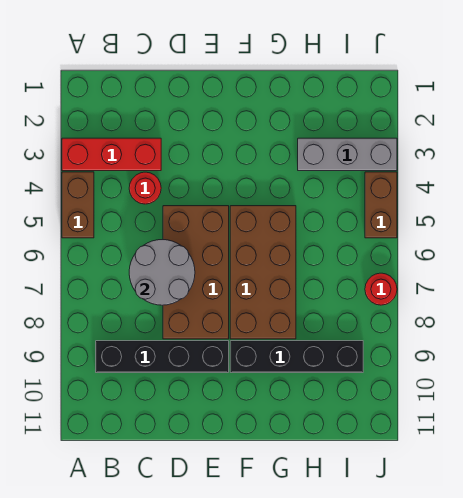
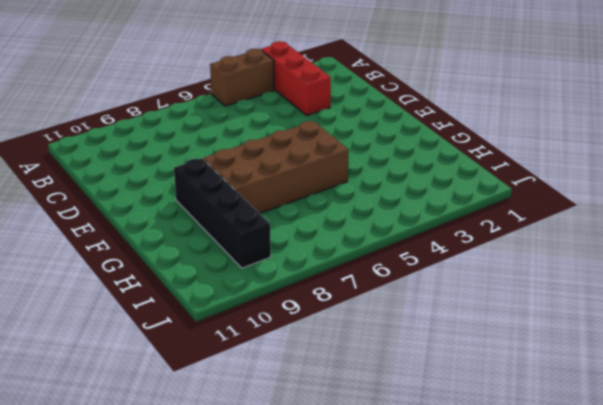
none -> black brick B9:E9 level 1
none -> red round brick C4 level 1

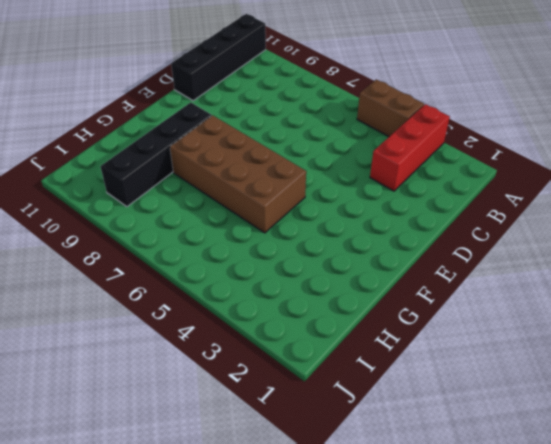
black brick A11:D11 level 1 -> black brick B9:E9 level 1
none -> red round brick C4 level 1
none -> brown brick D5:E8 level 1

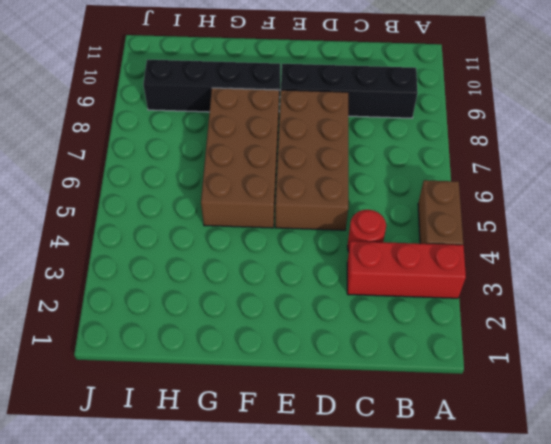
none -> grey brick H3:J3 level 1
none -> brown brick J4:J5 level 1

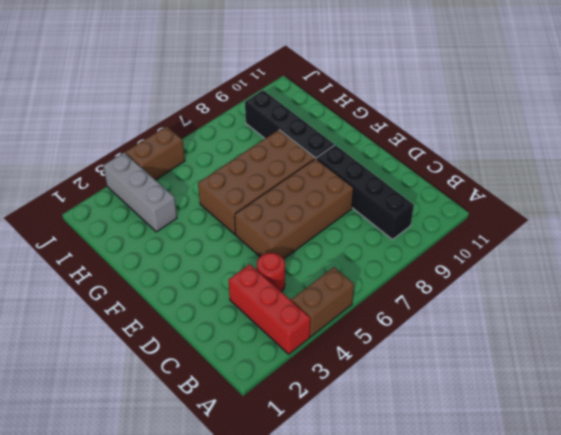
none -> red round brick J7 level 1
none -> grey round brick C6:D7 level 2

